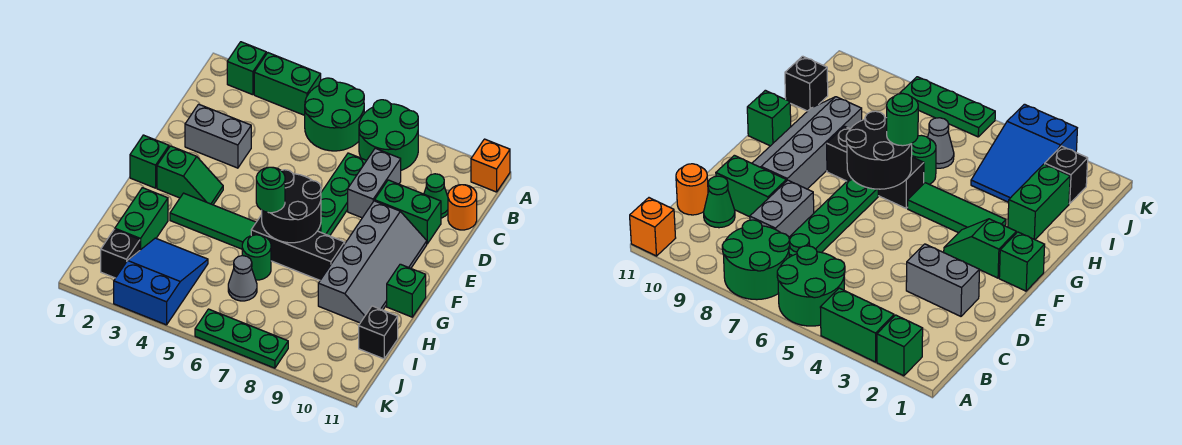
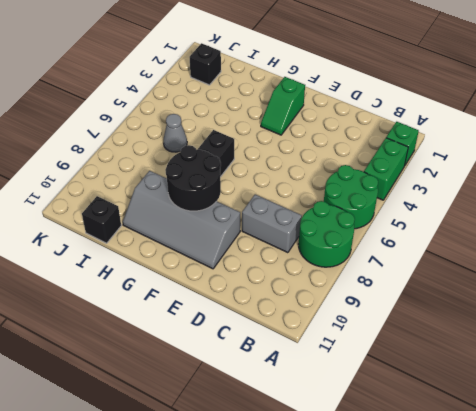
black round brick F8:G9 level 2 -> black round brick F6:G7 level 2
none -> orange brick A11 level 1
none -> green plate C7:F7 level 1
none -> green cone C10 level 1

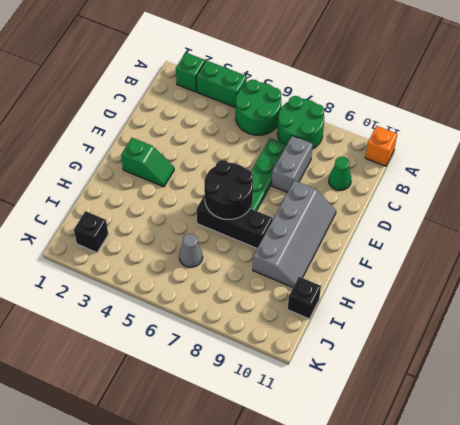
none -> orange round brick C11 level 1
none -> grey brick D2:D3 level 1
none -> green brick D9:D10 level 1

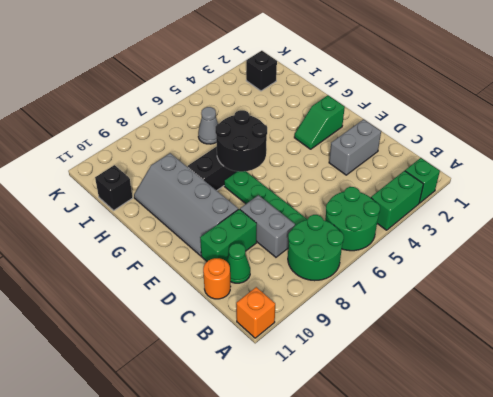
none -> green brick F1 level 1
none -> green tile G3:G5 level 1
none -> green brick G11 level 1

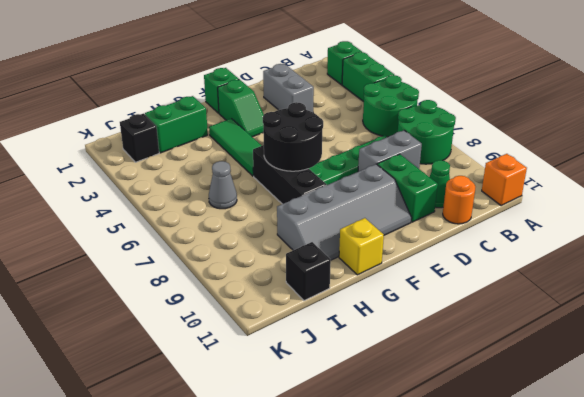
yellow brick G11 level 1 -> green brick G11 level 1
none -> green round brick H6 level 1
none -> blue slope I3:K4 level 1 top K
none -> green plate K6:K8 level 1

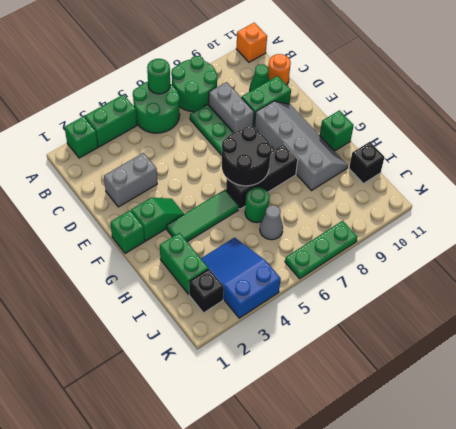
green round brick A6 level 2 -> green round brick G6 level 3

